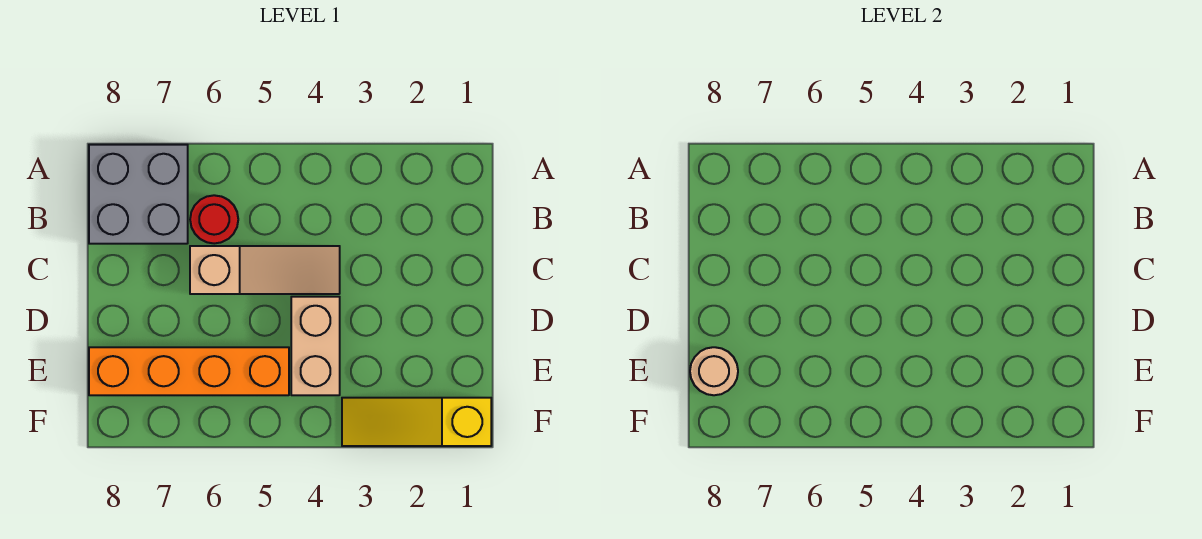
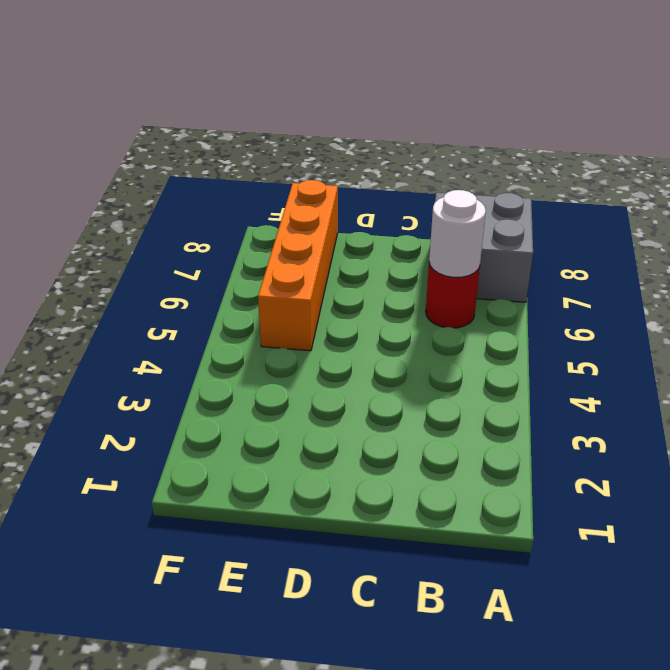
white round brick B6 level 2 -> none
none -> tan slope C4:C6 level 1 top 6
none -> tan brick D4:E4 level 1

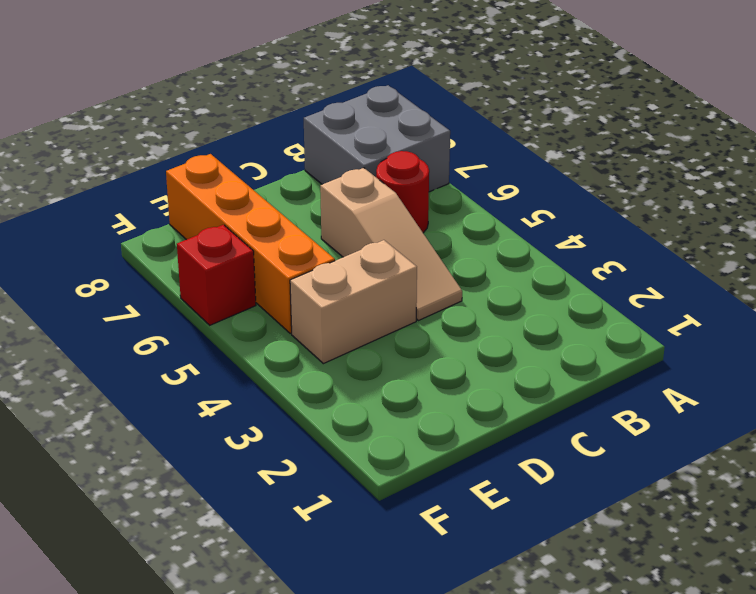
red brick F6 level 1 -> none
none -> yellow slope F1:F3 level 1 top 1
none -> tan round brick E8 level 2

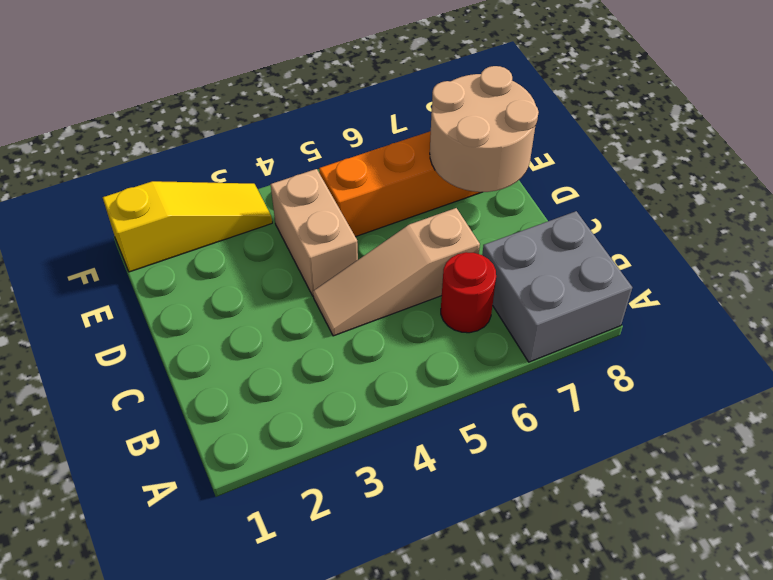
tan round brick D7:E8 level 2 -> tan round brick E8 level 2

